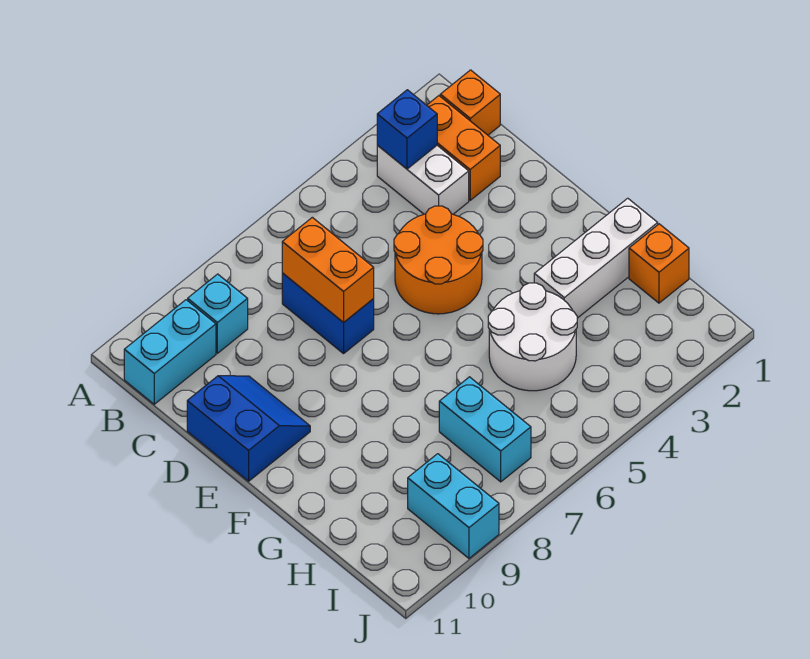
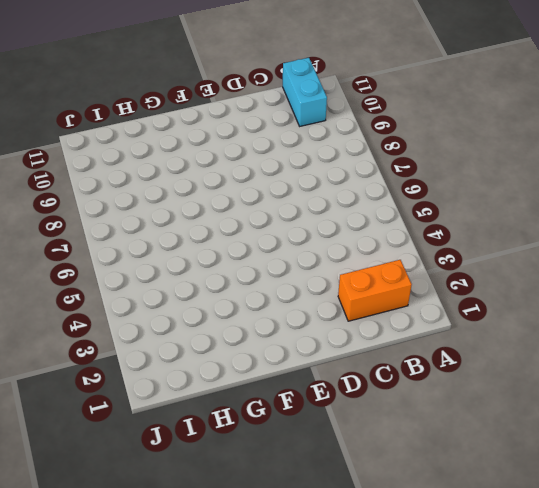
none -> orange brick B1 level 1
none -> white brick B3:C3 level 1
none -> cyan brick B9 level 1

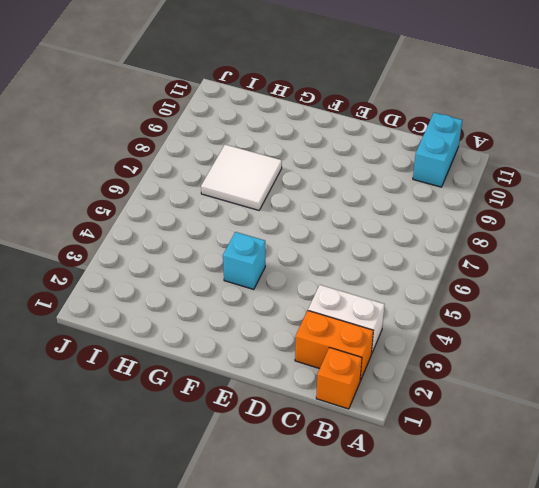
cyan brick F4 level 1 -> cyan brick B9 level 1
white tile G7:H8 level 1 -> cyan brick H7:I7 level 1
none -> blue brick C7:D7 level 1
none -> orange round brick D4:E5 level 1
none -> blue slope D10:E11 level 1 top 11

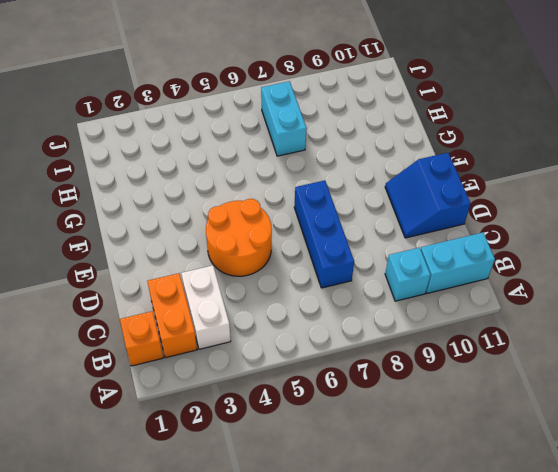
blue brick C7:E7 level 1 -> blue brick C7:D7 level 1
none -> white brick G1:G3 level 1
none -> white round brick G4:H5 level 1
none -> orange brick H1 level 1

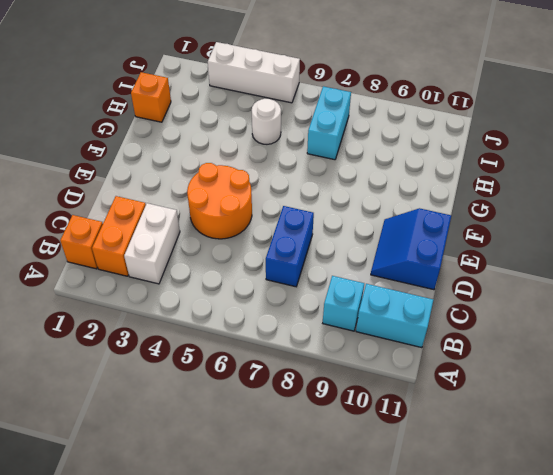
white round brick H5 level 1 -> white round brick G4:H5 level 1
white brick J3:J5 level 1 -> white brick G1:G3 level 1
none -> cyan brick I9:J9 level 1
none -> blue brick B3 level 2
none -> orange brick C7:D7 level 2

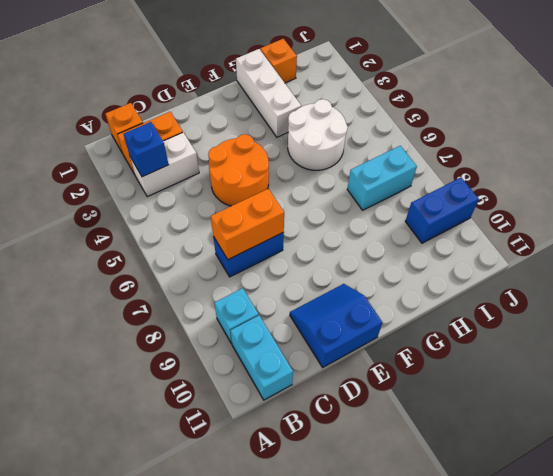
blue brick I9:J9 level 1 -> cyan brick I9:J9 level 1

